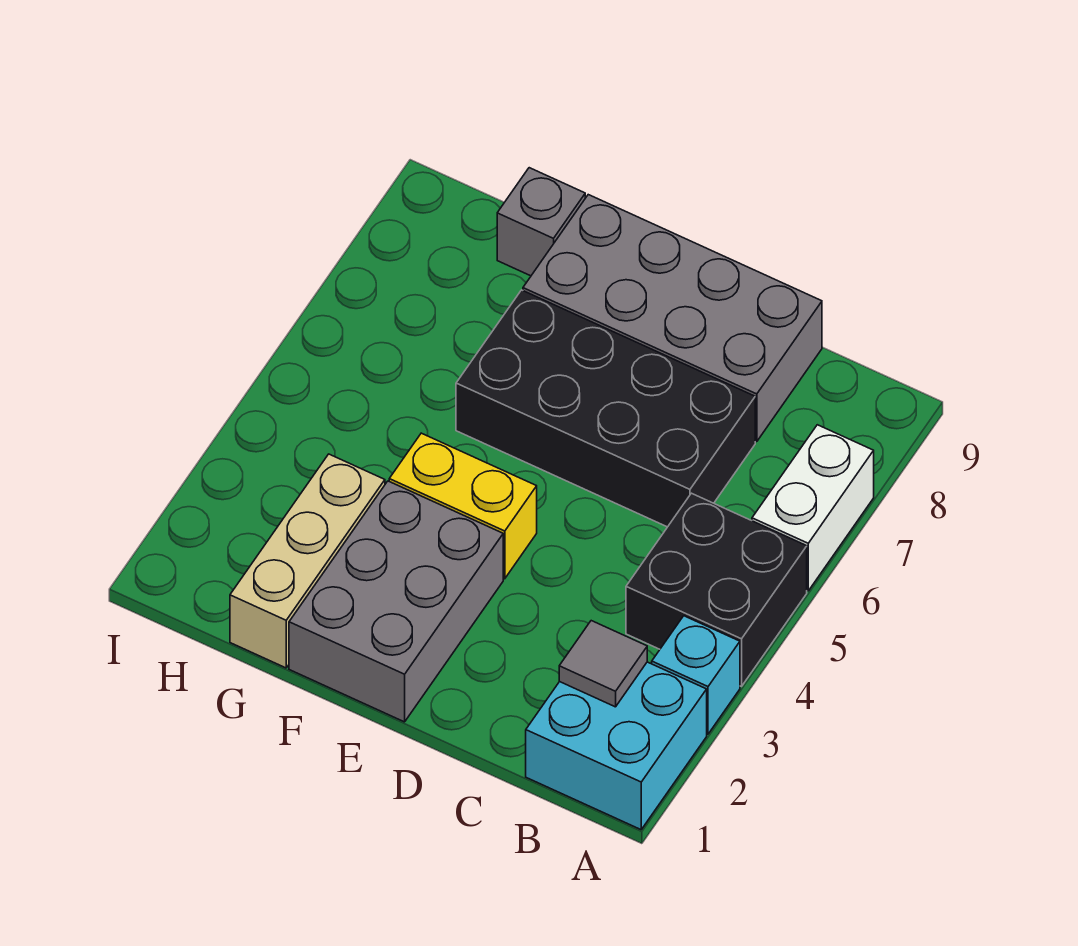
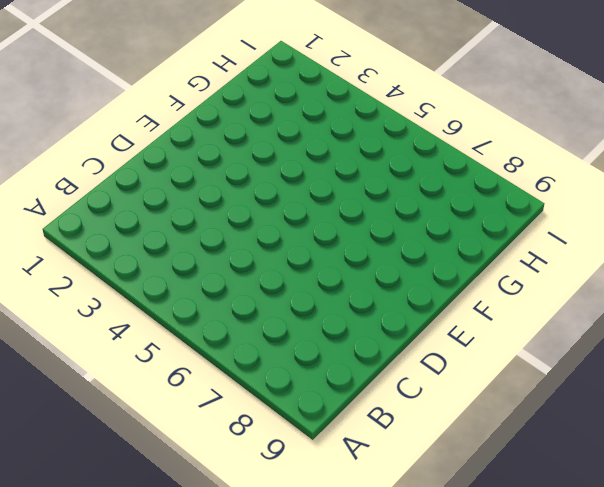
none -> cyan brick A1:B2 level 1
none -> cyan brick A3 level 1

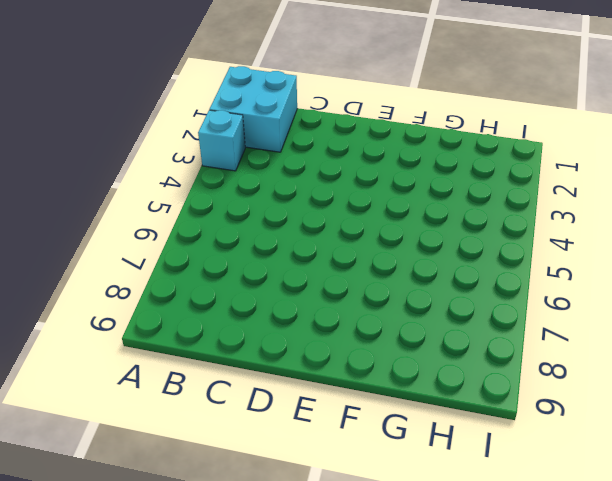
none -> black brick A4:B5 level 1
none -> white brick A6:A7 level 1

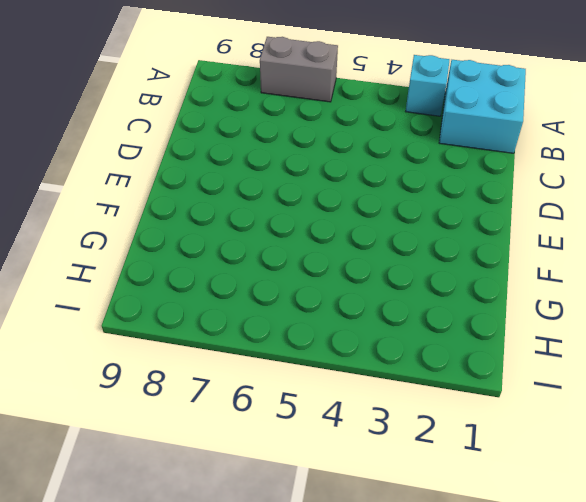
grey brick A6:A7 level 1 -> white brick A6:A7 level 1
none -> black brick A4:B5 level 1
none -> black brick C6:F7 level 1

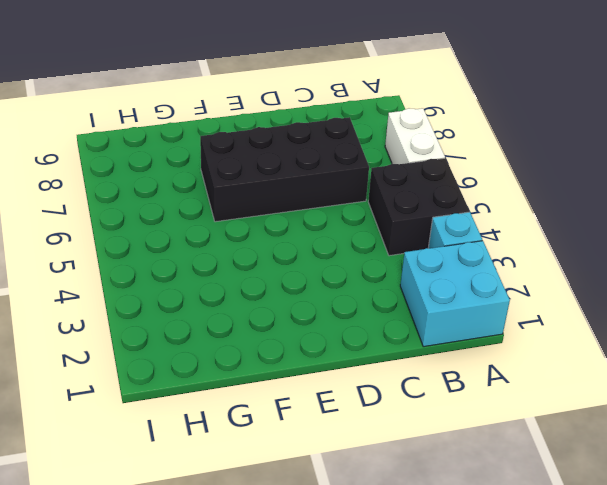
none -> grey brick C8:F9 level 1
none -> grey brick E1:F3 level 1

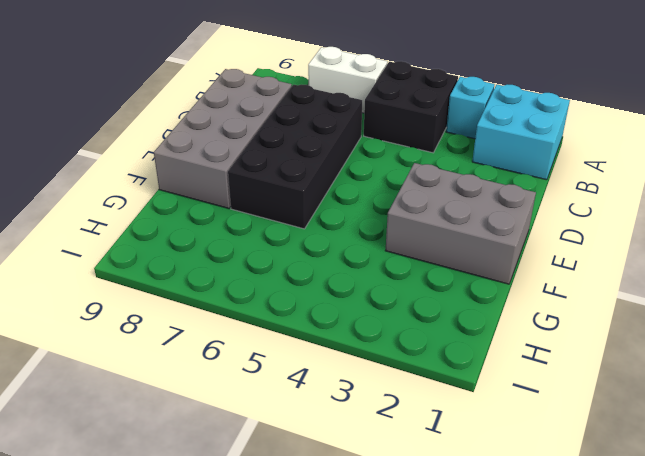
none -> yellow brick E4:F4 level 1
none -> tan brick G1:G3 level 1

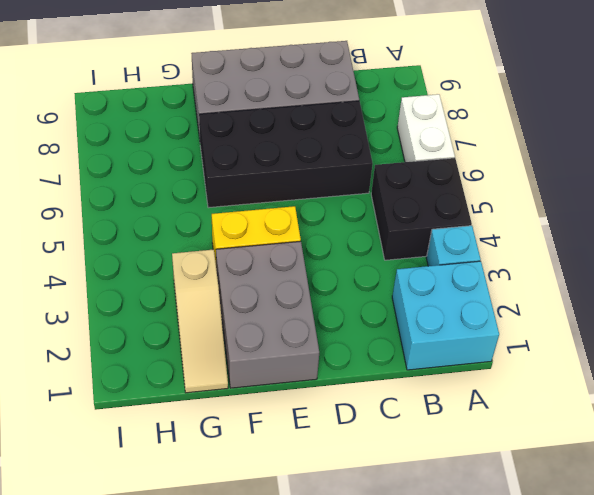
tan slope G1:G3 level 1 top 3 -> tan brick G1:G3 level 1
none -> grey brick G9 level 1
none -> grey tile B2 level 2

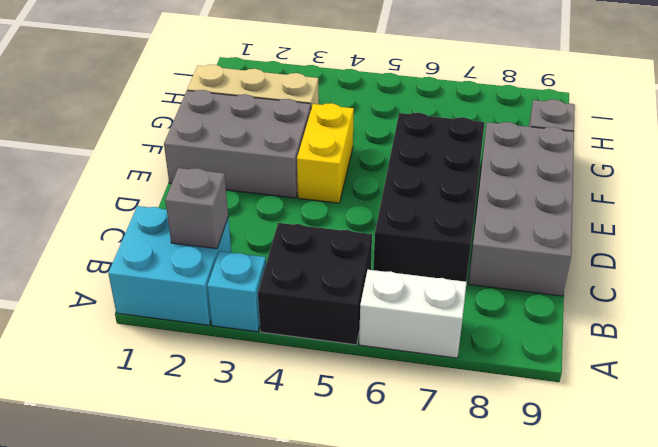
grey brick B2 level 2 -> grey tile B2 level 2

